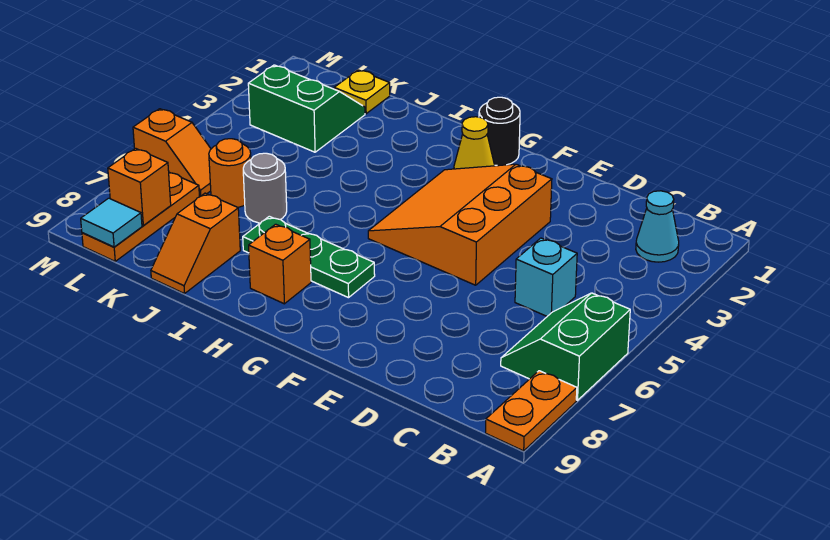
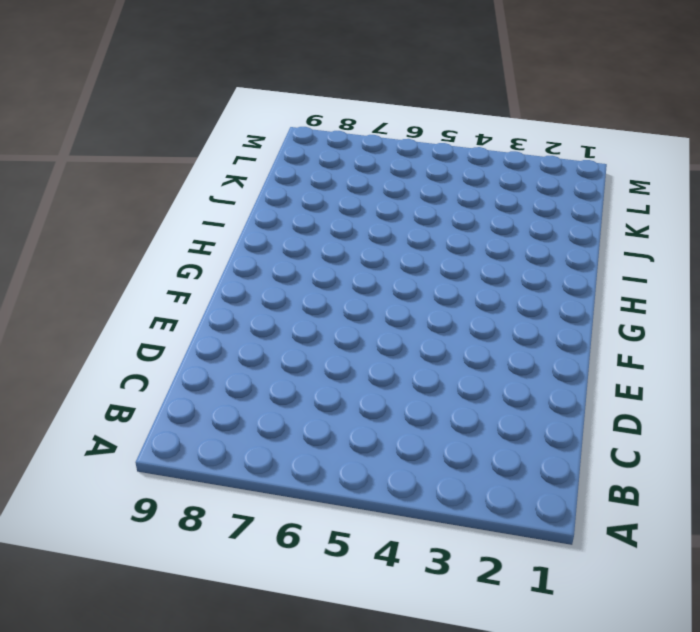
none -> green slope A6:B7 level 1 top A
none -> orange plate A8:A9 level 1
none -> cyan cone B2 level 1

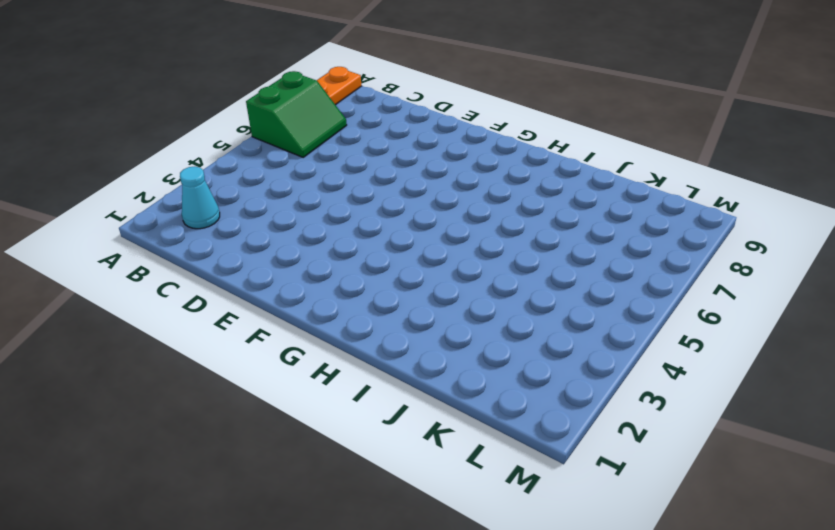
none -> cyan brick C5 level 1
none -> orange slope E3:G5 level 1 top E
none -> black round brick G1 level 1

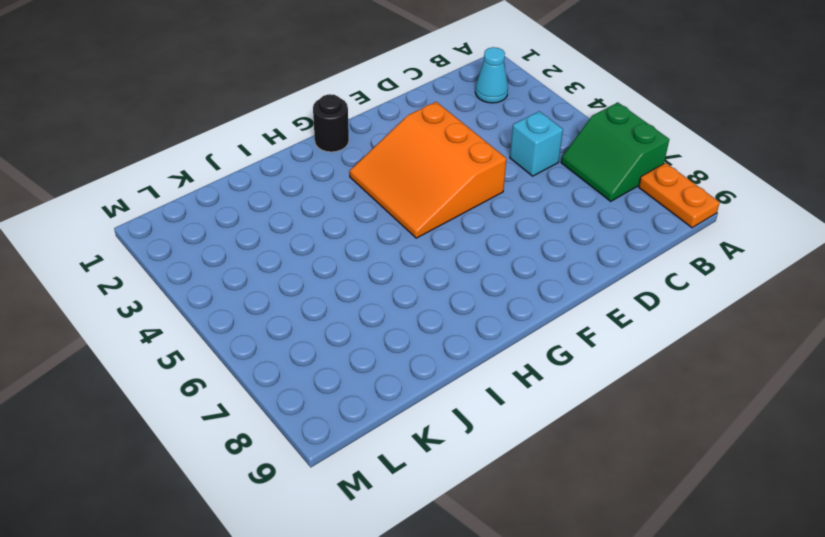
none -> yellow cone G2 level 1
none -> green plate G7:I7 level 1
none -> orange brick H8 level 1

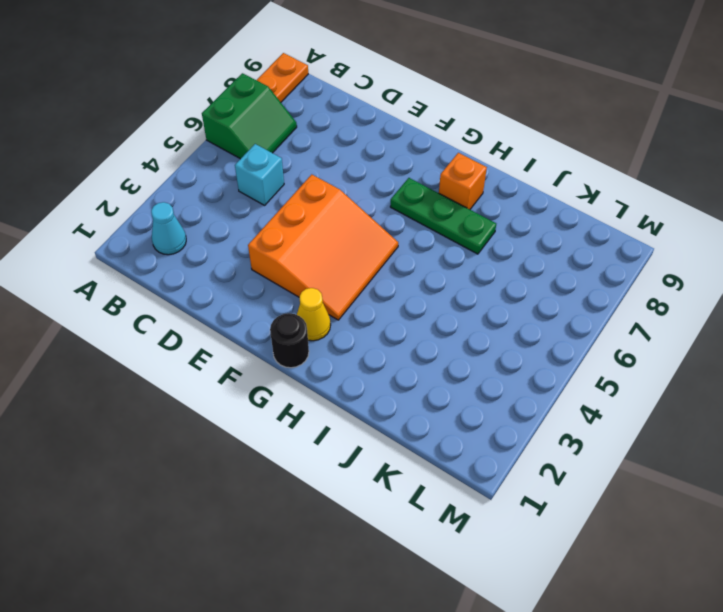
none -> grey round brick J6 level 1
none -> orange slope J8:J9 level 1 top 8
none -> yellow plate K1 level 1

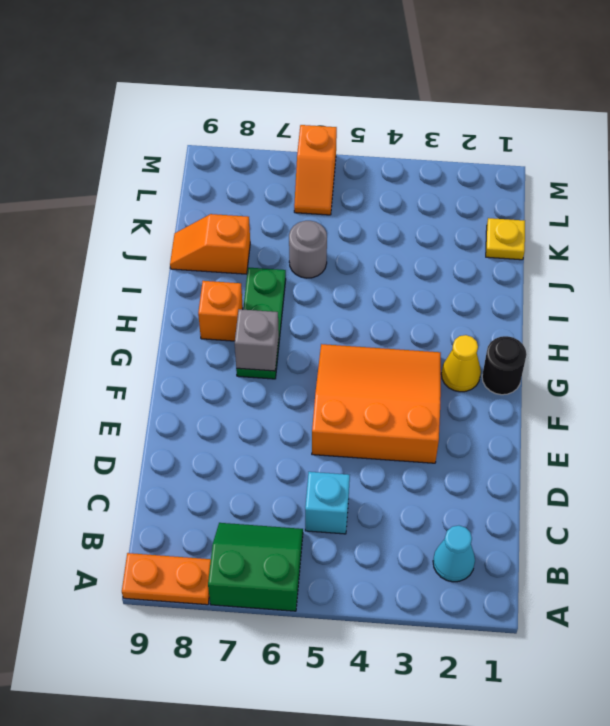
grey brick G7 level 2 -> none
none -> green slope K2:L3 level 1 top 3
none -> orange round brick K6 level 1
none -> orange plate L7:L9 level 1

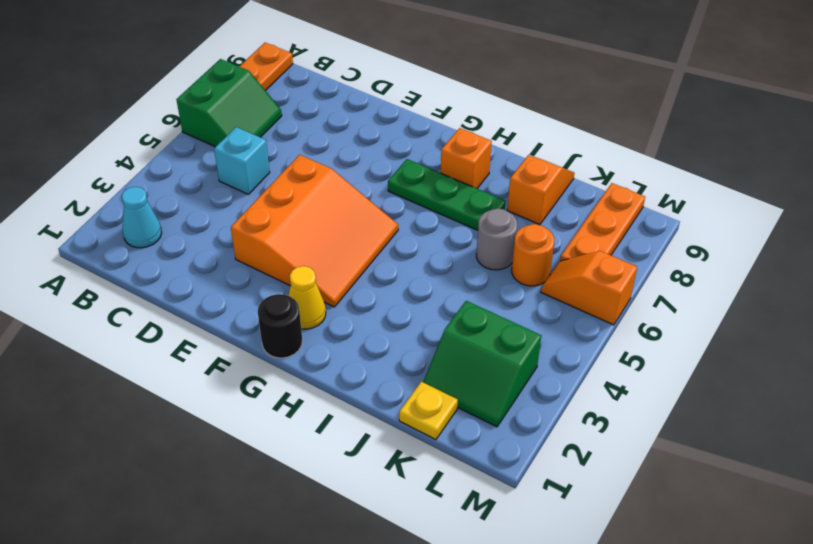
none -> orange brick L8 level 2
none -> cyan tile L9 level 2

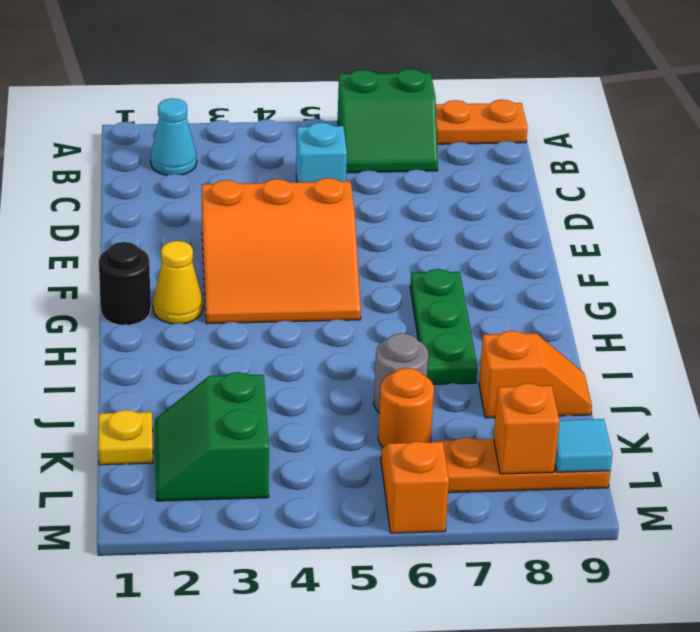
none -> orange brick H8 level 1

